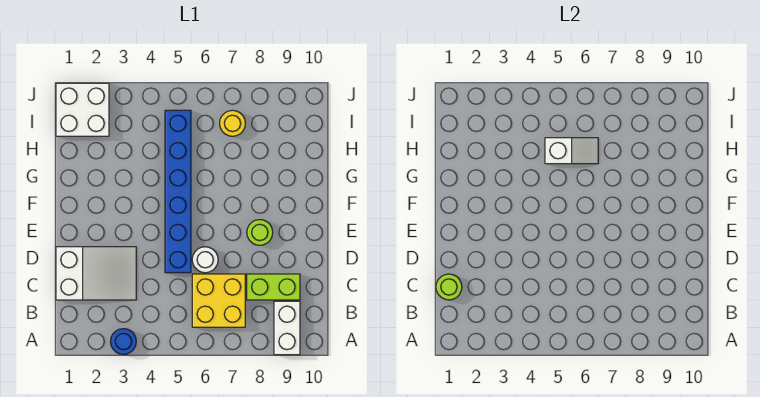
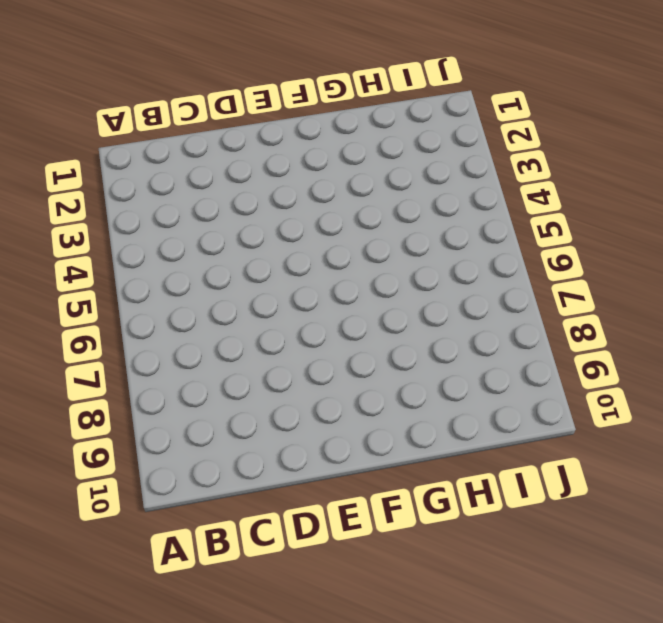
none -> blue round brick A3 level 1
none -> white brick A9:B9 level 1
none -> yellow brick B6:C7 level 1

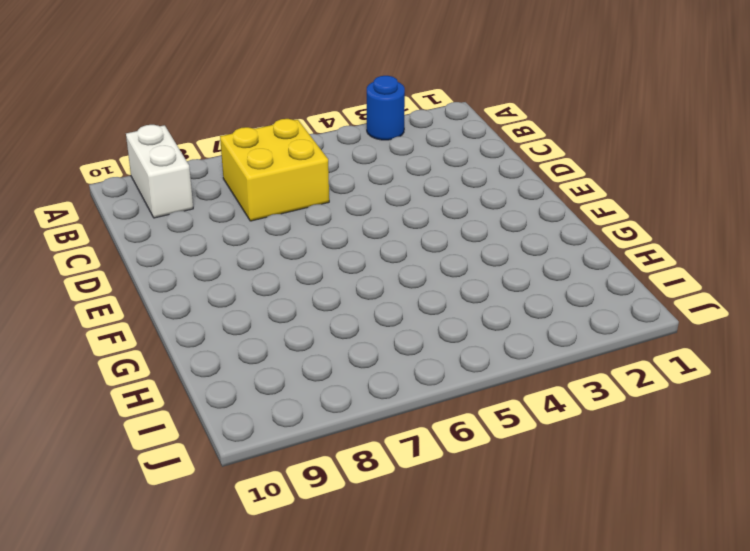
none -> white slope C1:D3 level 1 top 1
none -> lime brick C8:C9 level 1
none -> blue brick D5:I5 level 1

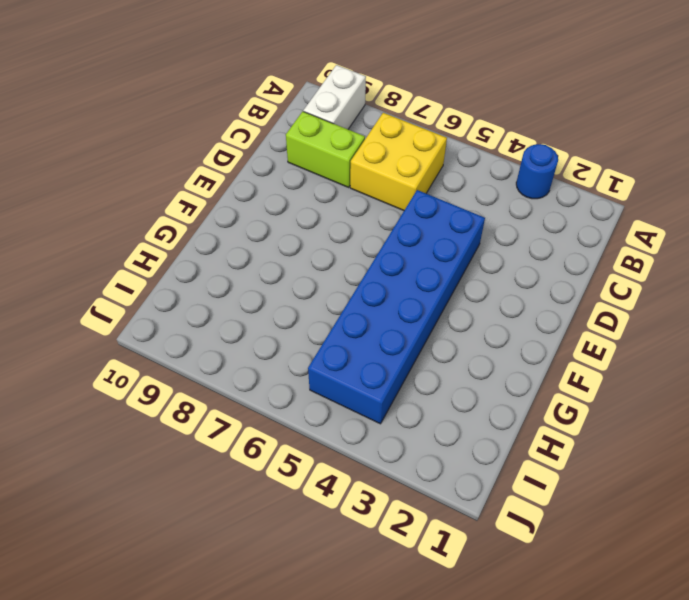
blue brick D4:I5 level 1 -> blue brick D5:I5 level 1
none -> white slope C1:D3 level 1 top 1
none -> white round brick D6 level 1
none -> lime round brick E8 level 1

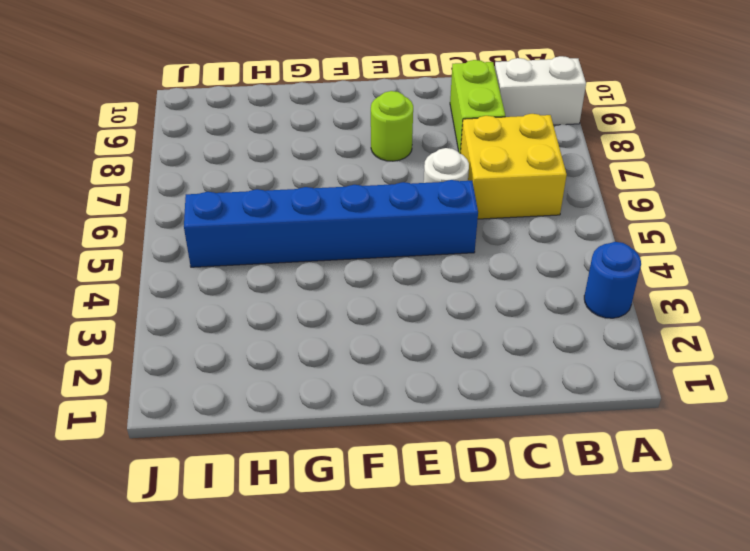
none -> white slope C1:D3 level 1 top 1
none -> white brick I1:J2 level 1
none -> yellow round brick I7 level 1

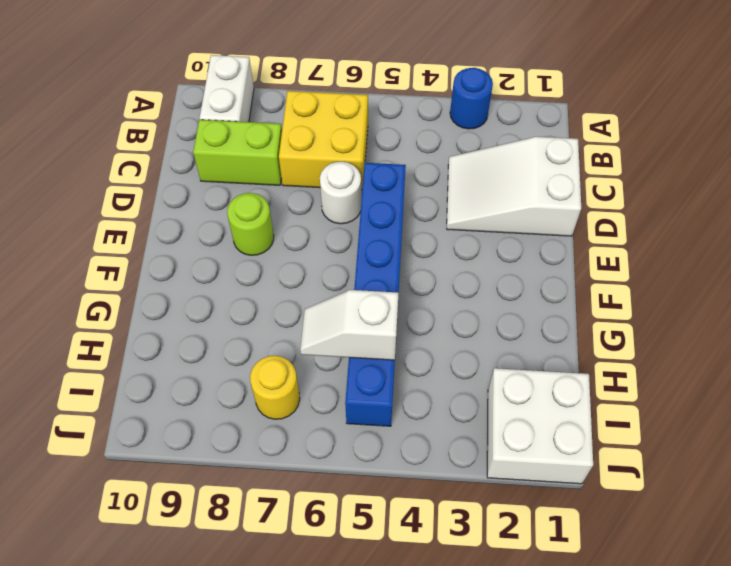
none -> lime round brick C1 level 2

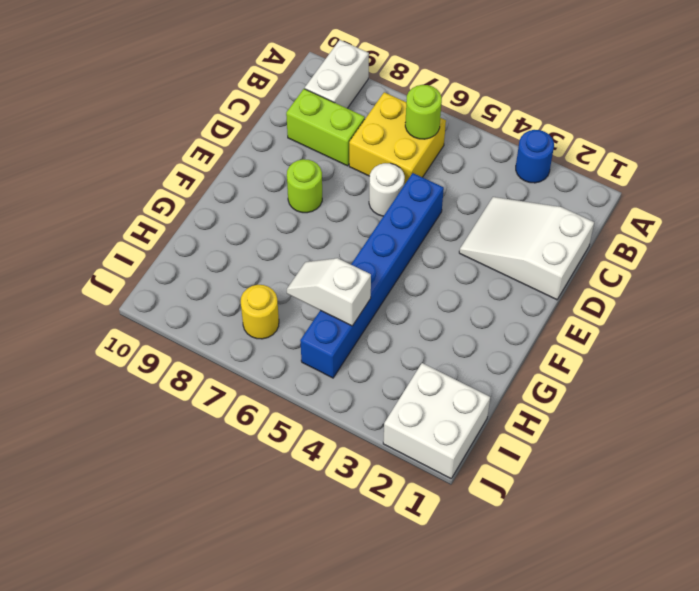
lime round brick B6 level 2 -> lime round brick C1 level 2

